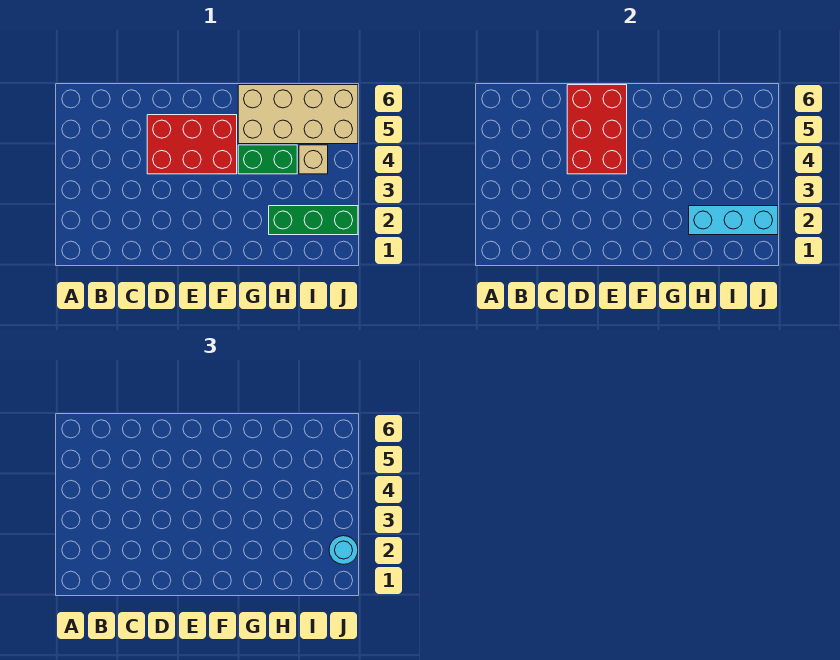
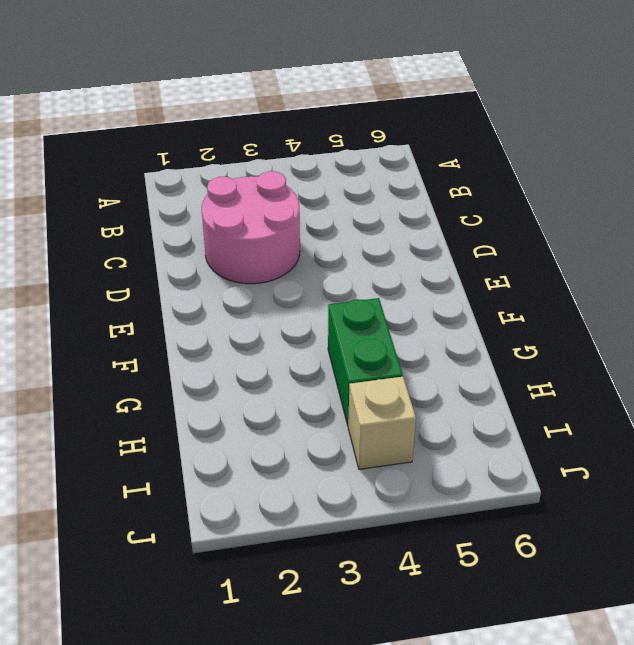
pink round brick C2:D3 level 1 -> none
none -> red brick D4:F5 level 1
none -> tan brick G5:J6 level 1

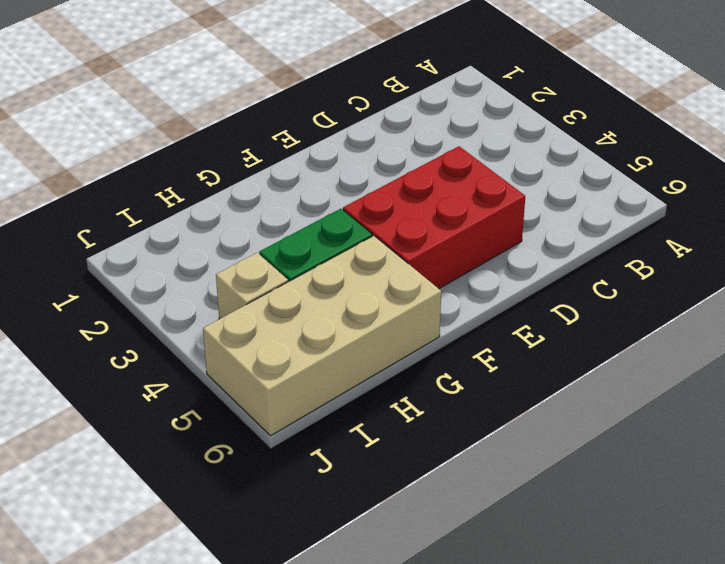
none -> green brick H2:J2 level 1
none -> red brick D4:E6 level 2

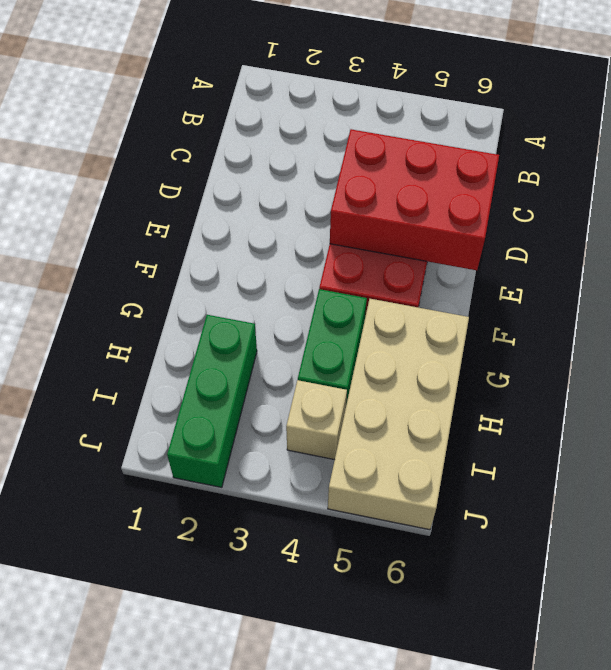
none -> cyan brick H2:J2 level 2
none -> cyan round brick J2 level 3

